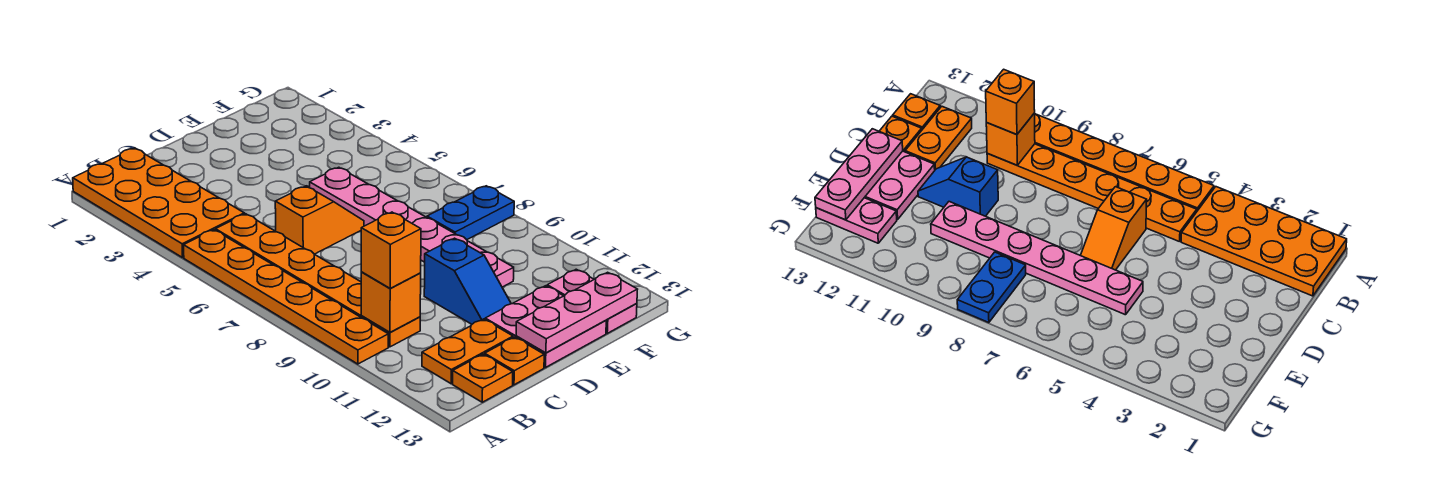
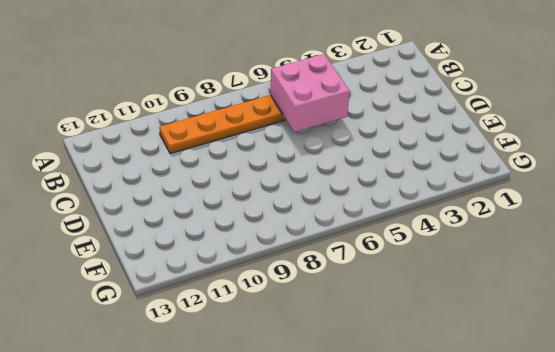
pink brick B5:C6 level 2 -> none
none -> orange plate A1:B4 level 1
none -> orange plate A5:A10 level 1
none -> orange plate B12:C12 level 1

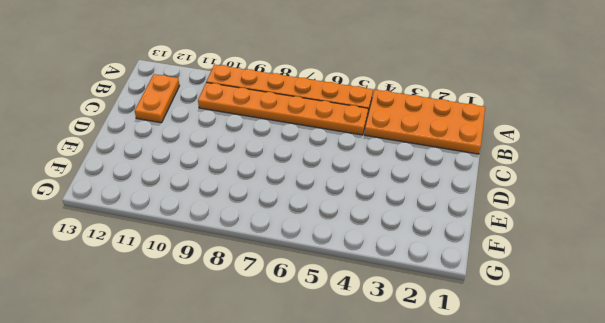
none -> orange plate B13 level 1
none -> orange slope C6:D6 level 1 top C
none -> orange plate C13 level 1

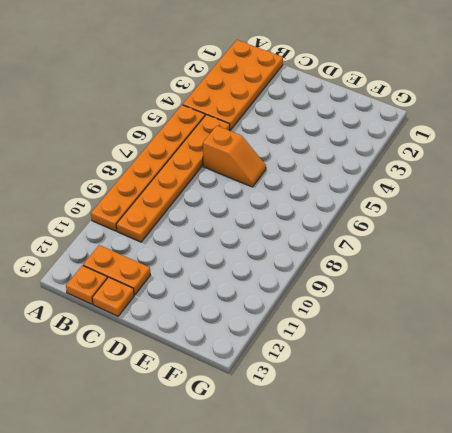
none -> blue slope D10:D11 level 1 top 10
none -> pink plate D12:E13 level 1
none -> pink plate E5:E10 level 1

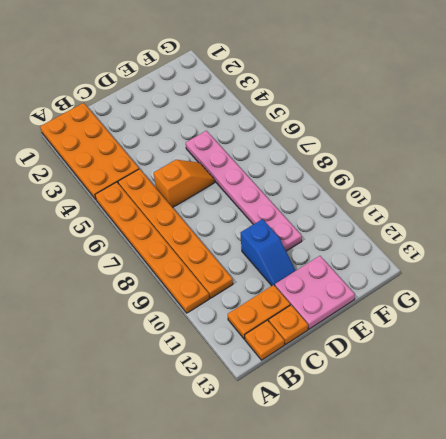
none -> blue plate F8:G8 level 1
none -> pink plate F12:F13 level 1
none -> orange brick B10 level 2

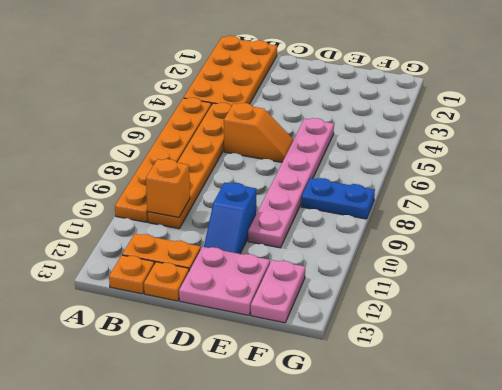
none -> pink plate D13:F13 level 2
none -> orange brick B10 level 3

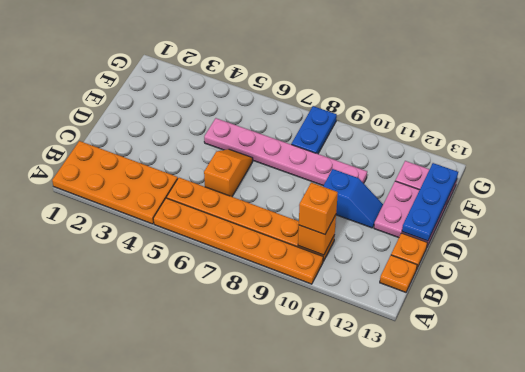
blue plate D13:F13 level 2 -> pink plate D13:F13 level 2
none -> orange plate B12:C12 level 1

